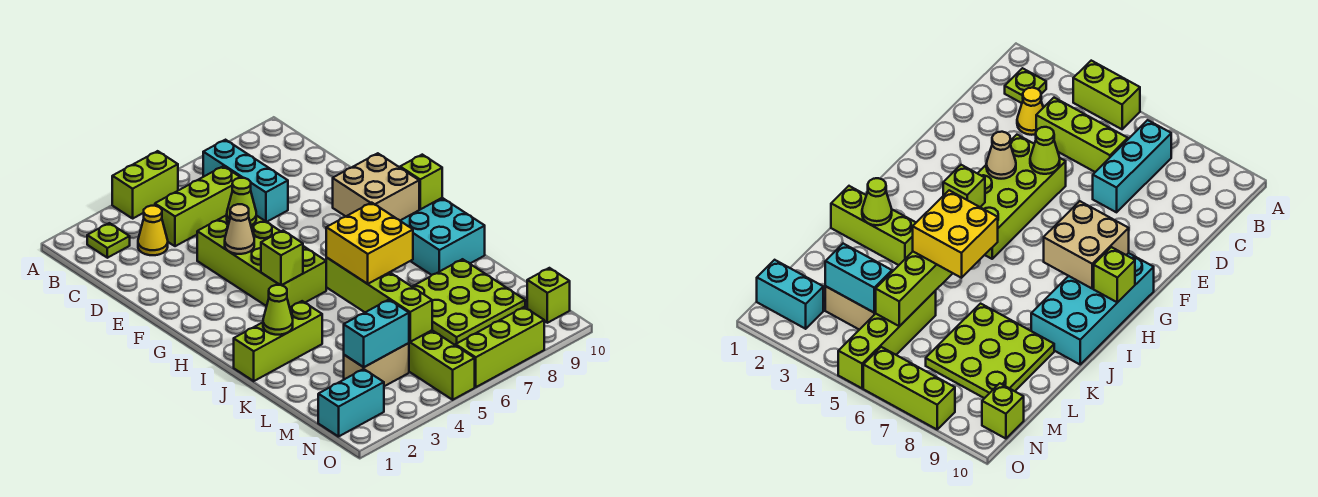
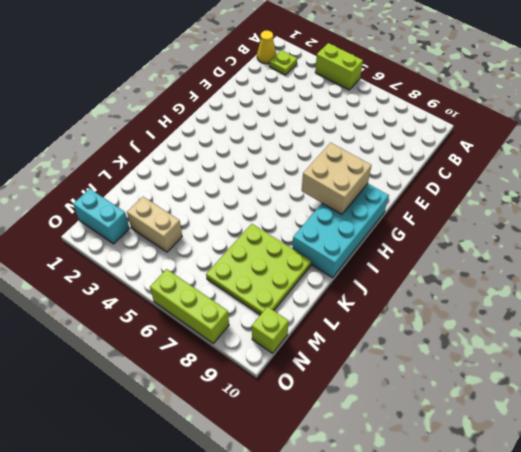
yellow cone B1 level 1 -> yellow cone C3 level 1
none -> cyan brick B7:D7 level 1
none -> lime brick C4:C6 level 1
none -> lime brick E4:H5 level 1

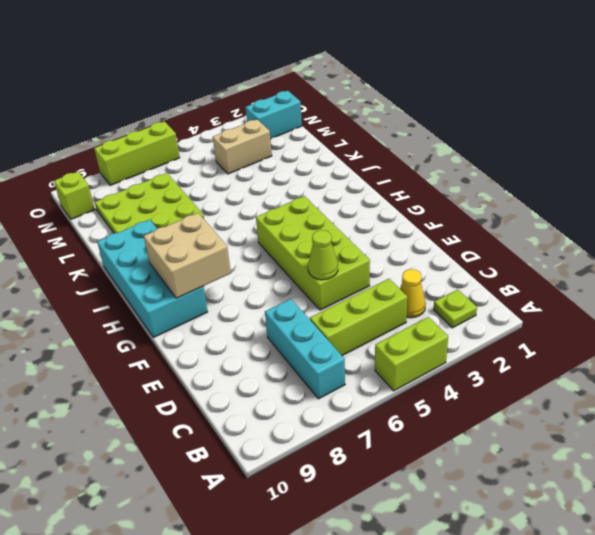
none -> lime brick J1:J3 level 1
none -> lime brick L5:O5 level 1
none -> tan cone F4 level 2

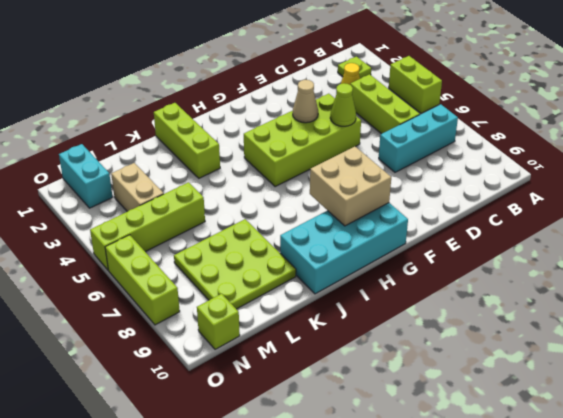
none -> lime brick H4 level 2
none -> lime brick H10 level 2
none -> lime cone J2 level 2

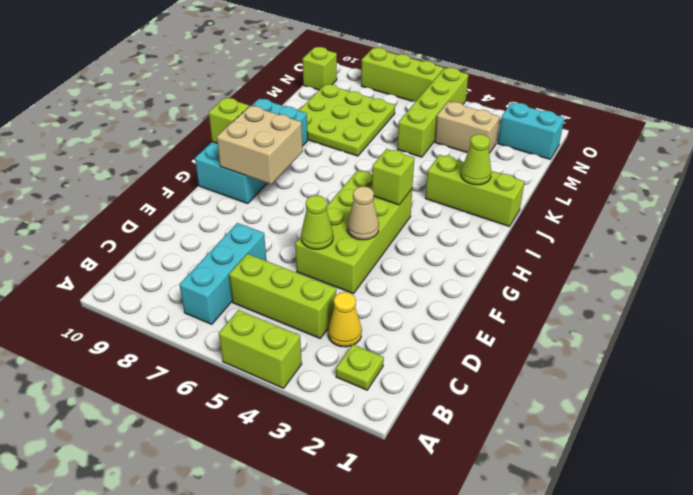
none -> lime brick J5:M5 level 2
none -> cyan brick M3:M4 level 2
none -> yellow brick J5:K6 level 3

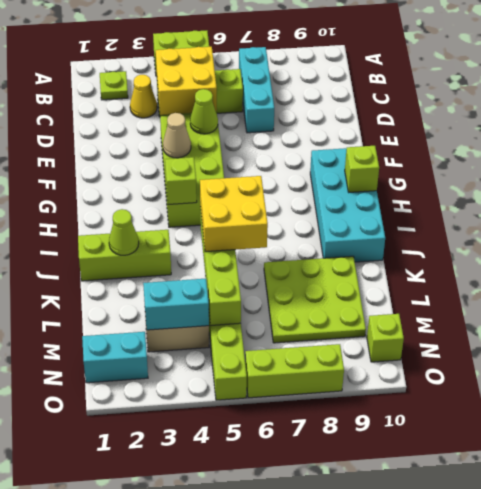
yellow brick C4:D5 level 2 -> none
none -> tan brick G8:H9 level 2

